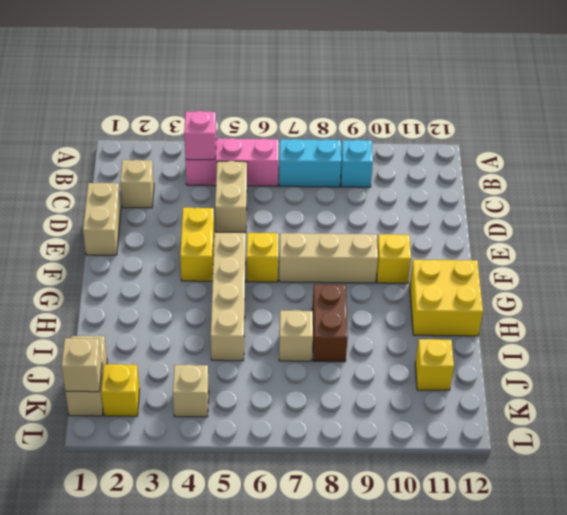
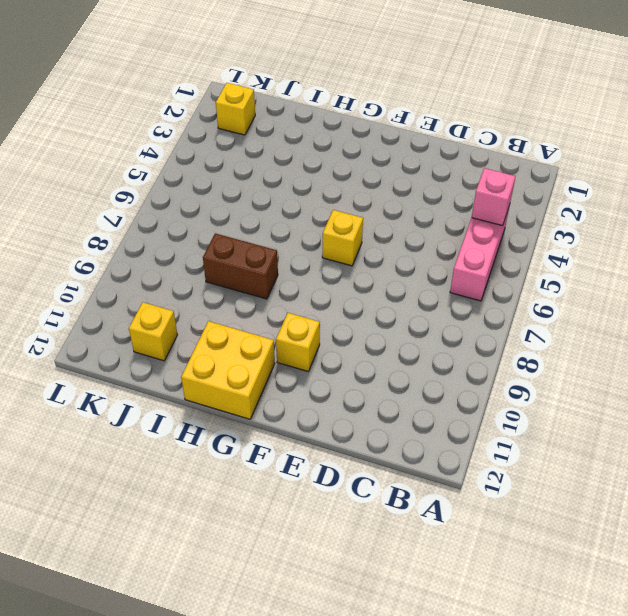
none -> cyan brick B7:B8 level 1
none -> cyan brick B9 level 1
none -> tan brick C2 level 1

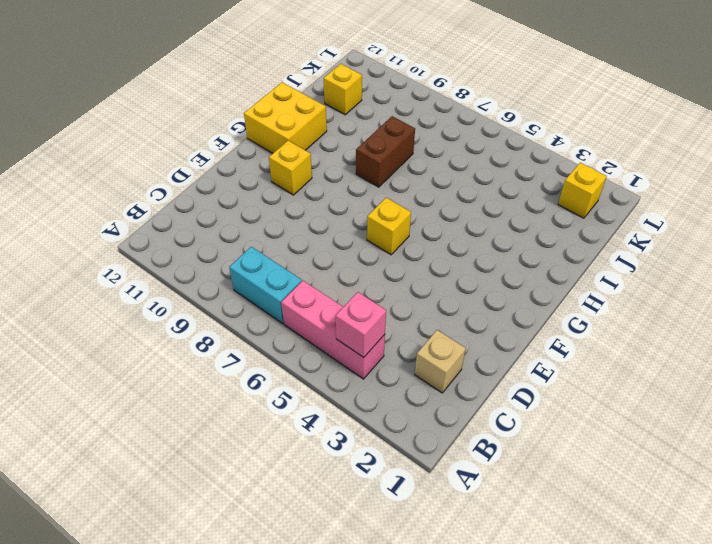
none -> cyan brick B9 level 1
none -> tan brick C5:D5 level 1
none -> tan brick D1:E1 level 1

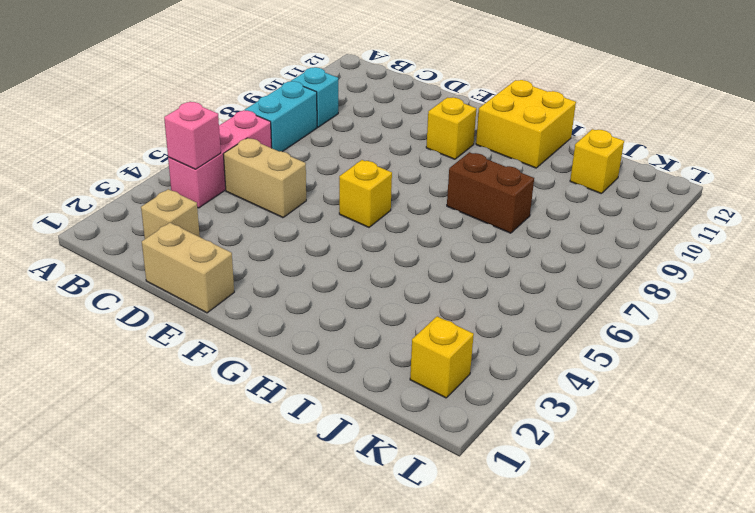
none -> yellow brick E4:F4 level 1
none -> tan brick F5:I5 level 1
none -> tan brick F7:F9 level 1

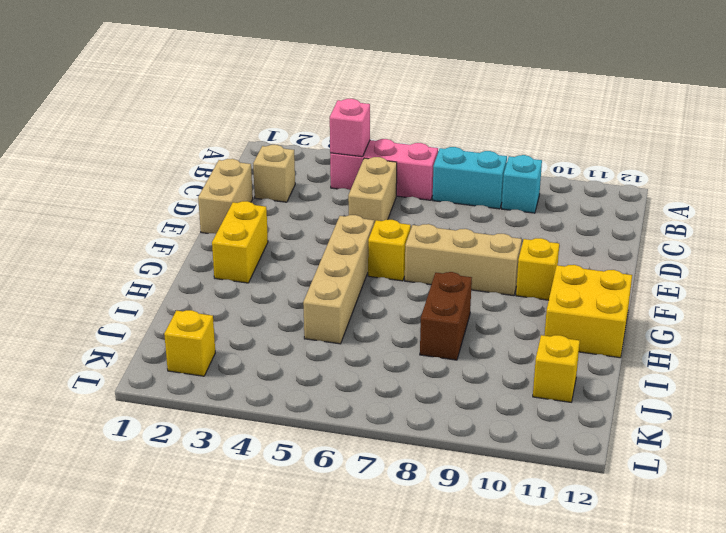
yellow brick F2:G2 level 1 -> yellow brick E4:F4 level 1
none -> tan brick I7 level 1
none -> tan brick J1:K1 level 1
none -> tan brick K4 level 1

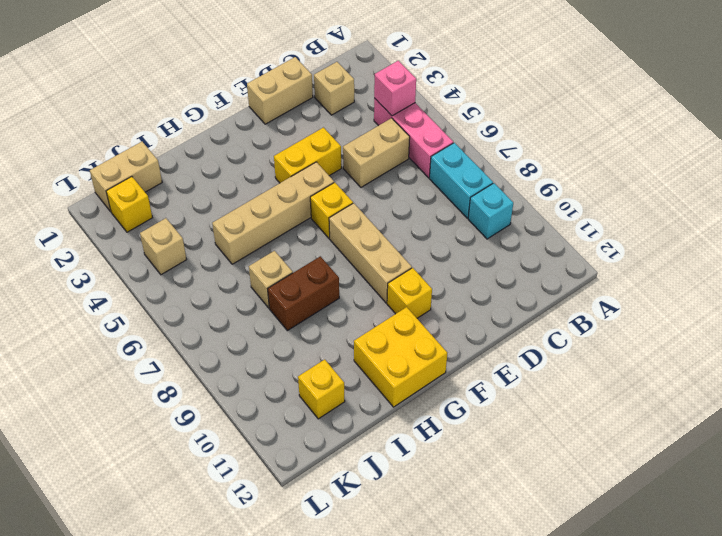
none -> tan brick K1 level 2

